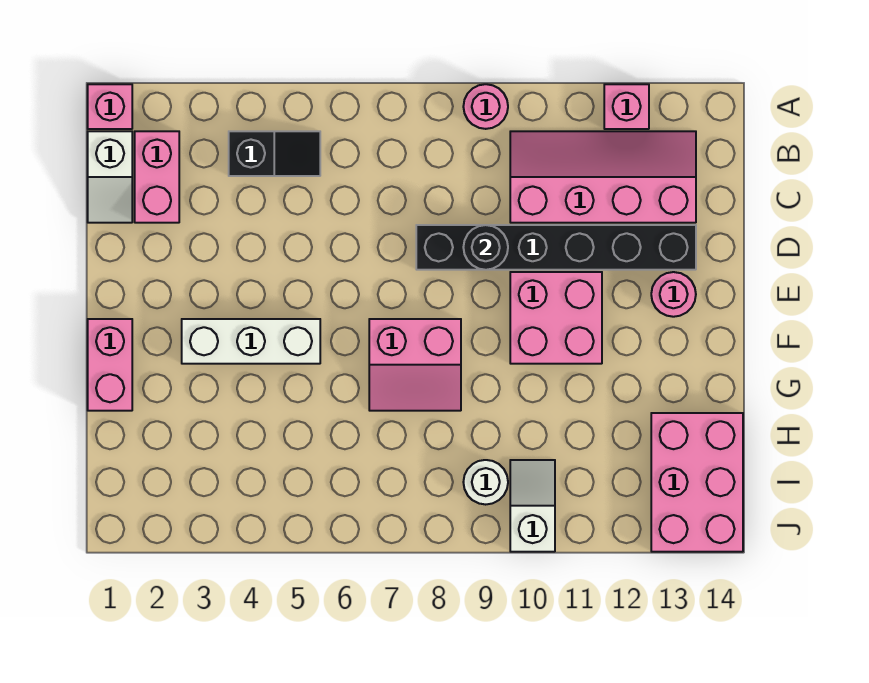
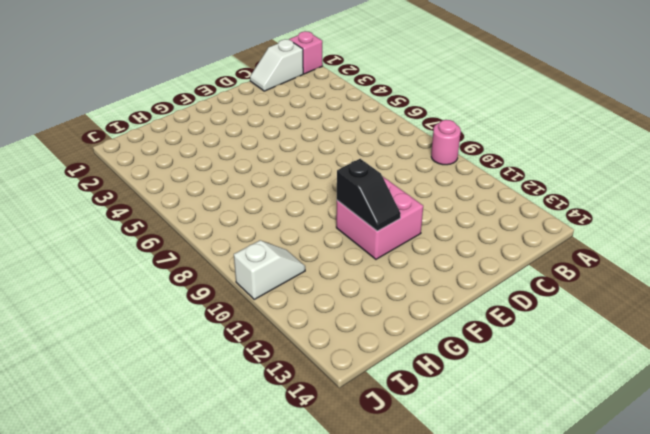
black slope F10:F11 level 2 top 10 -> black slope B4:B5 level 1 top 4
none -> pink brick A12 level 1
none -> pink brick B2:C2 level 1
none -> pink slope B10:C13 level 1 top C

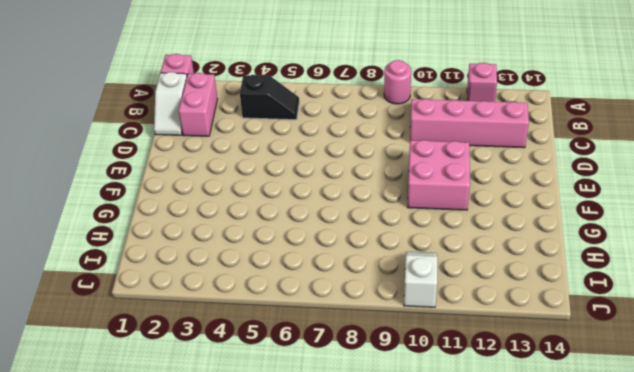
none -> black brick D8:D13 level 1
none -> pink round brick E13 level 1
none -> pink brick F1:G1 level 1

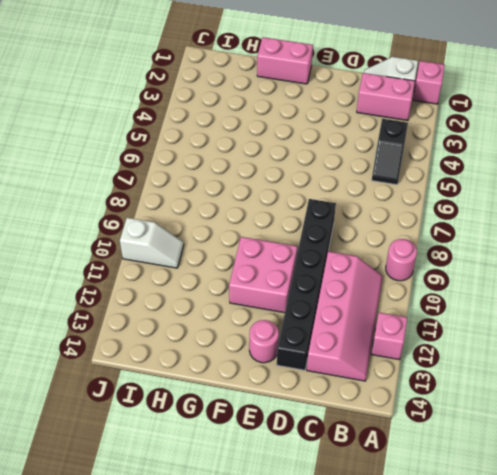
none -> white brick F3:F5 level 1
none -> pink slope F7:G8 level 1 top F
none -> pink brick H13:J14 level 1

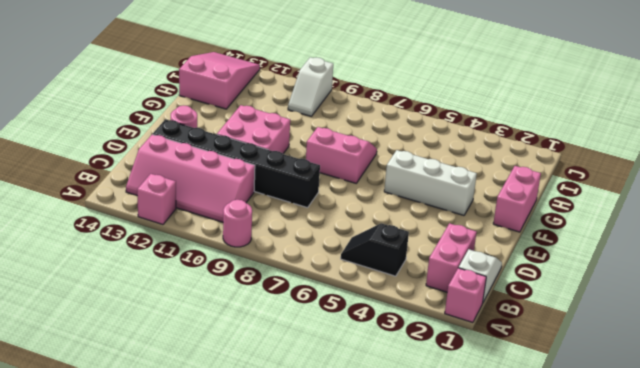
pink slope H13:J14 level 1 top H -> pink brick H13:J14 level 1
none -> white round brick I9 level 1
none -> black round brick D9 level 2

